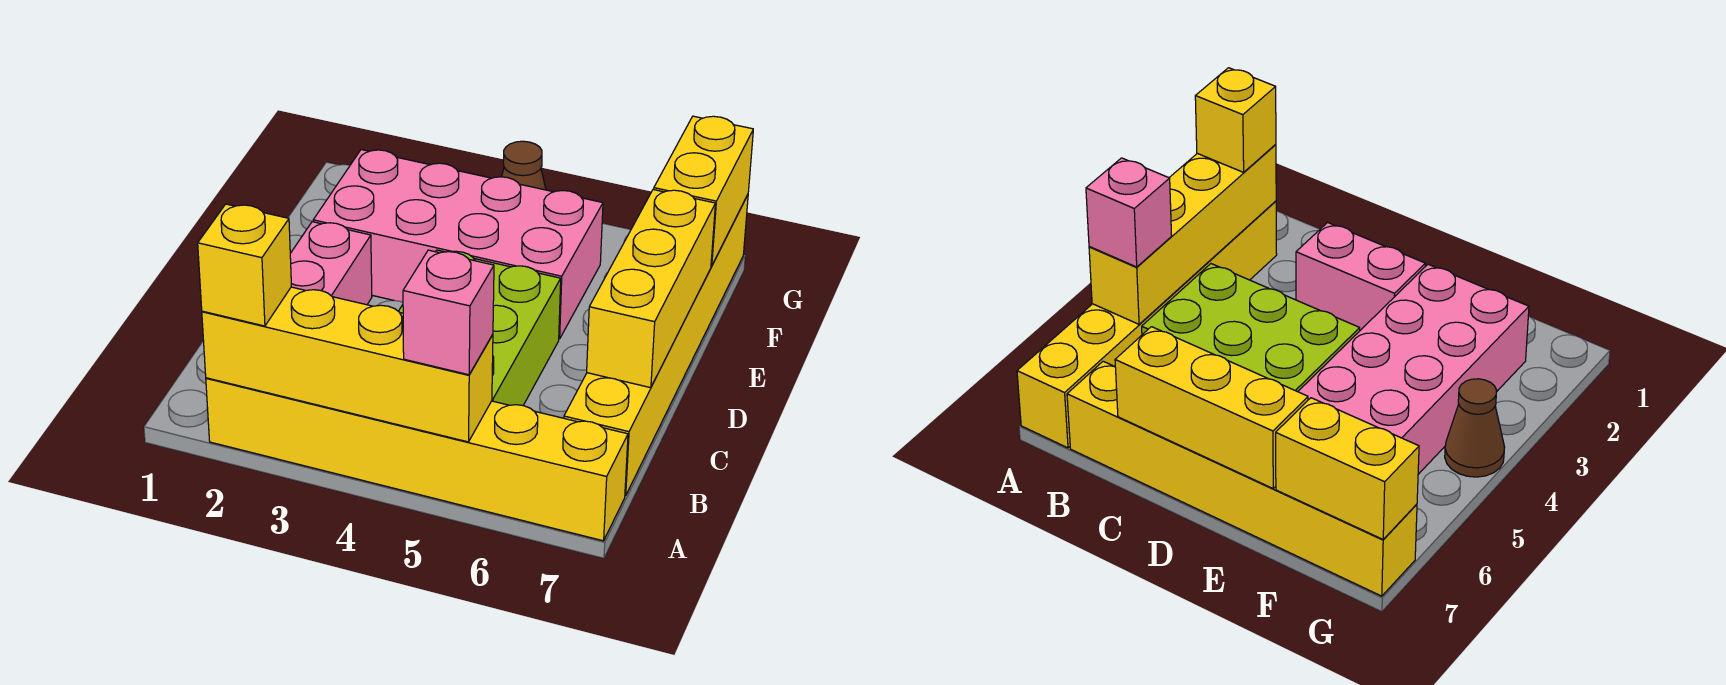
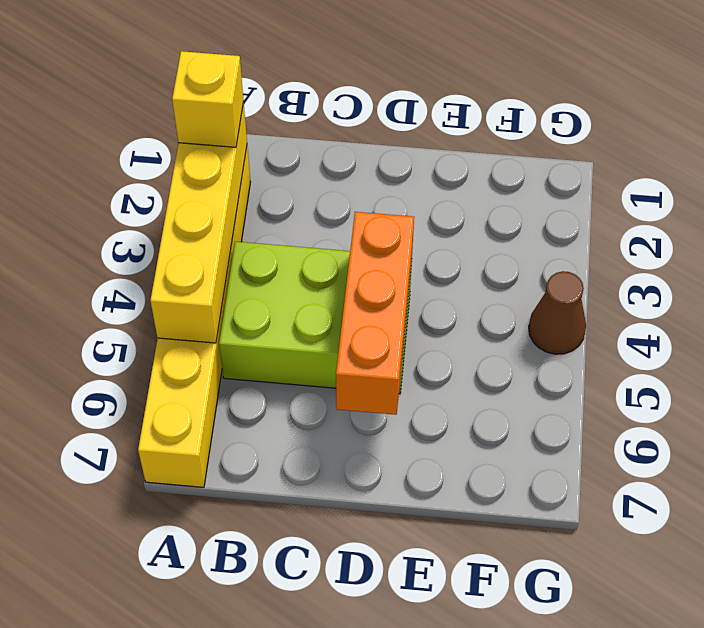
orange brick D4:D6 level 2 -> none
none -> yellow brick B7:G7 level 1
none -> pink brick C2:D2 level 1

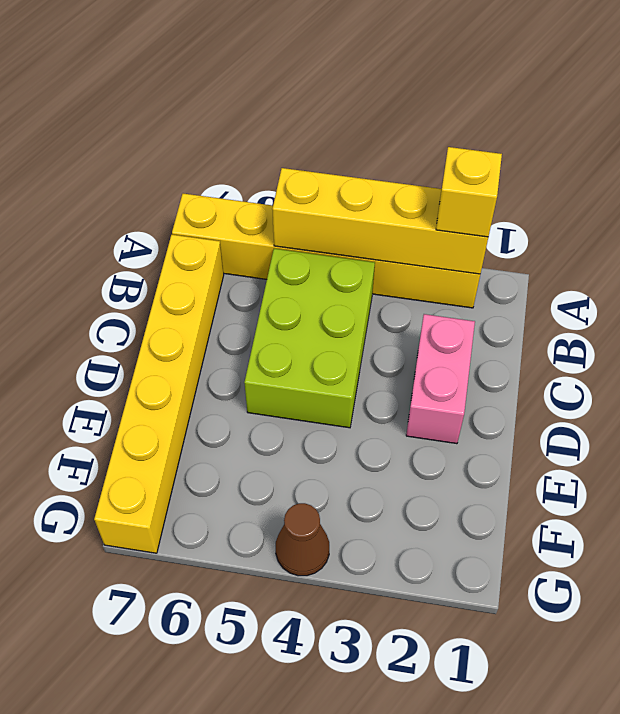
none -> pink brick E2:F5 level 1
none -> yellow brick C7:E7 level 2

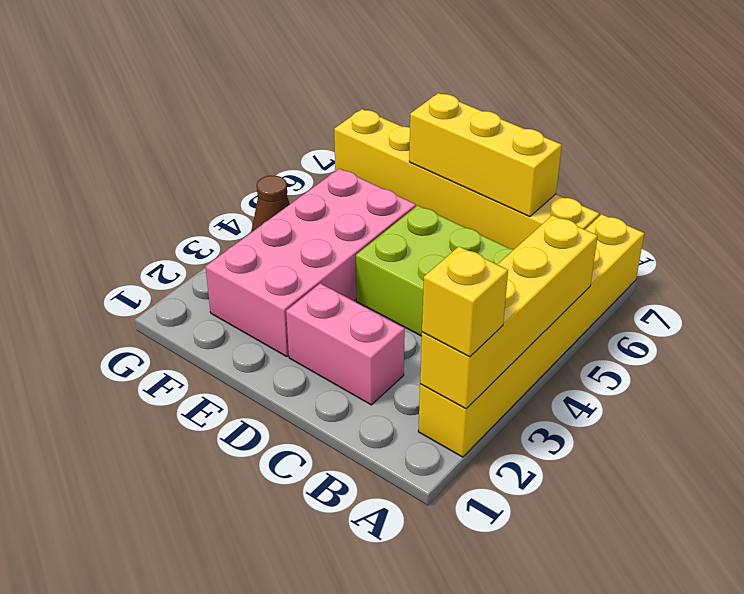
none -> yellow brick F7:G7 level 2
none -> pink brick A5 level 3

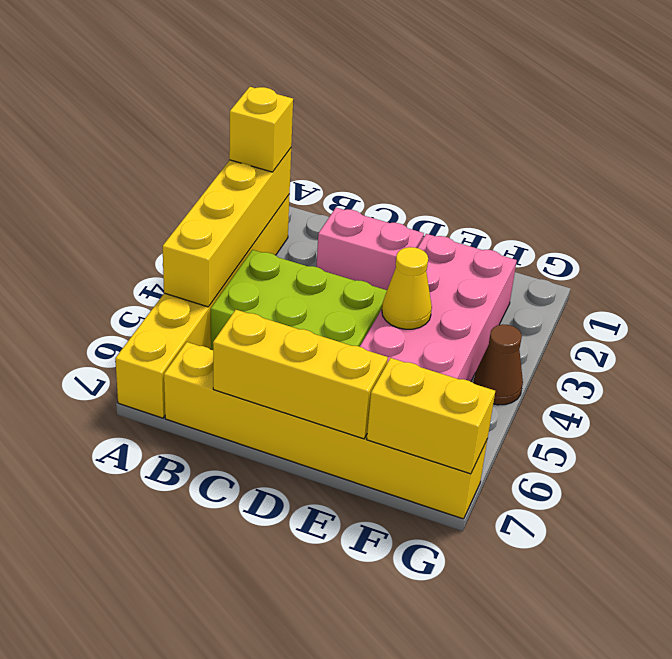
yellow cone E4 level 2 -> none
none -> pink brick A5 level 3

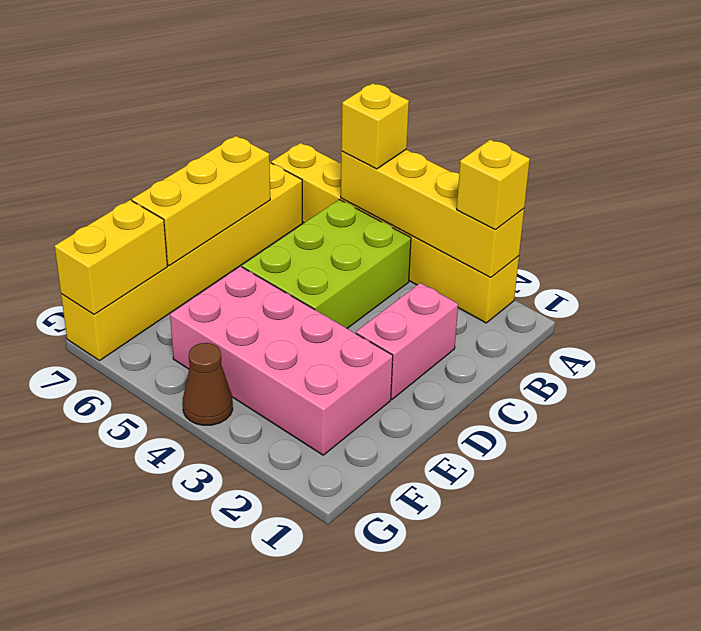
yellow brick A5 level 3 -> pink brick A5 level 3

